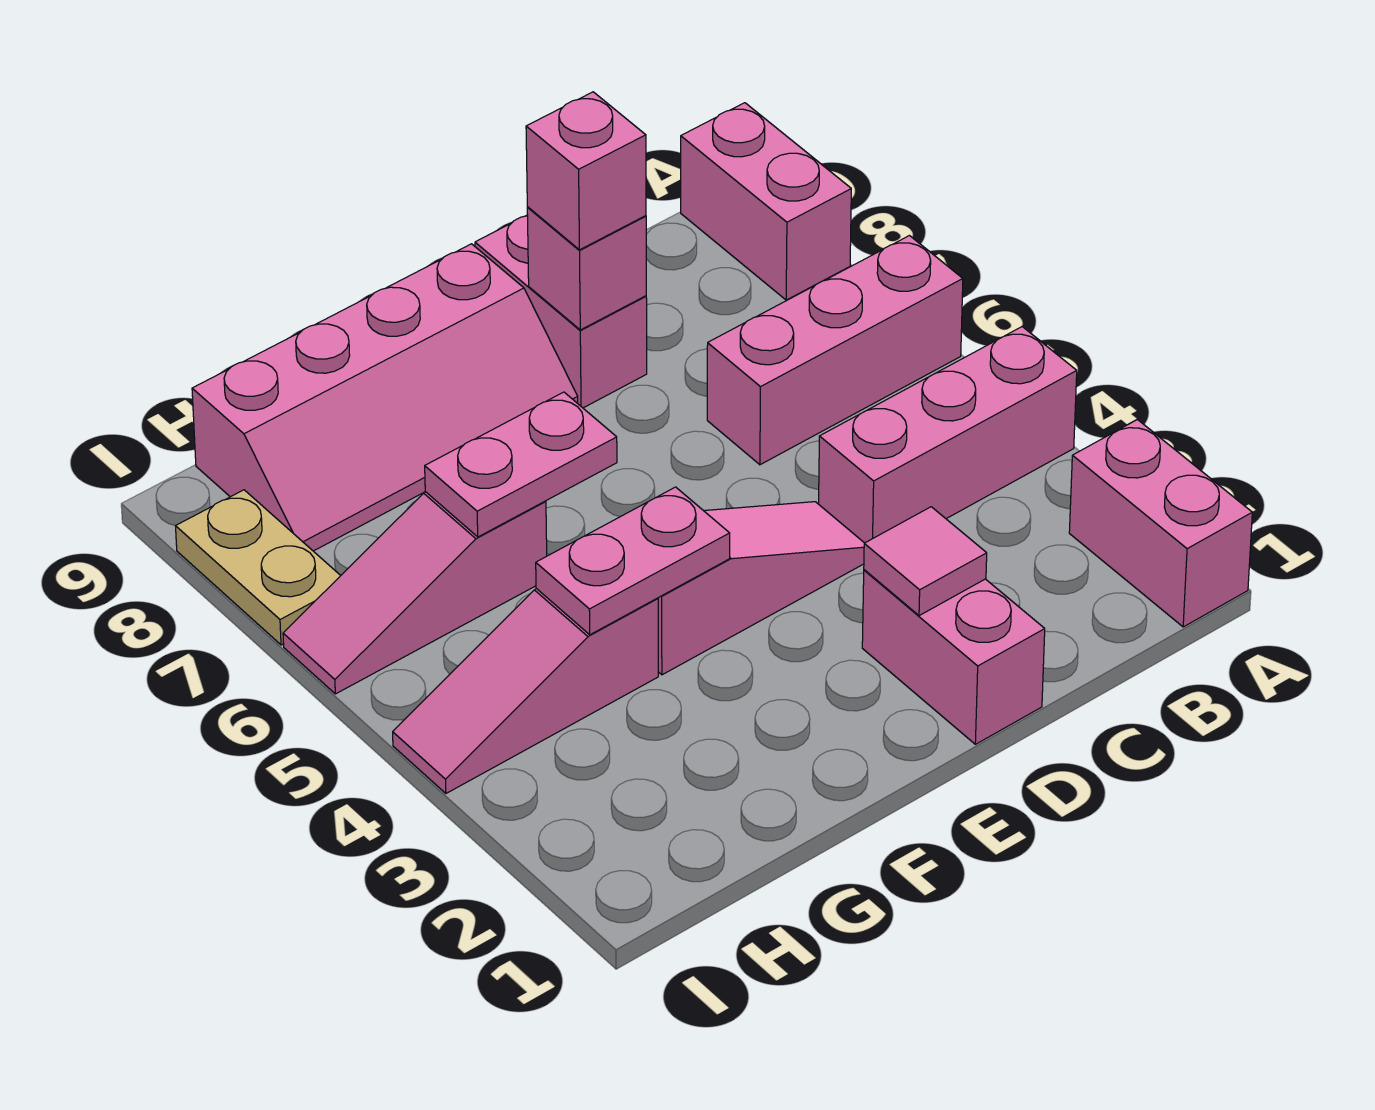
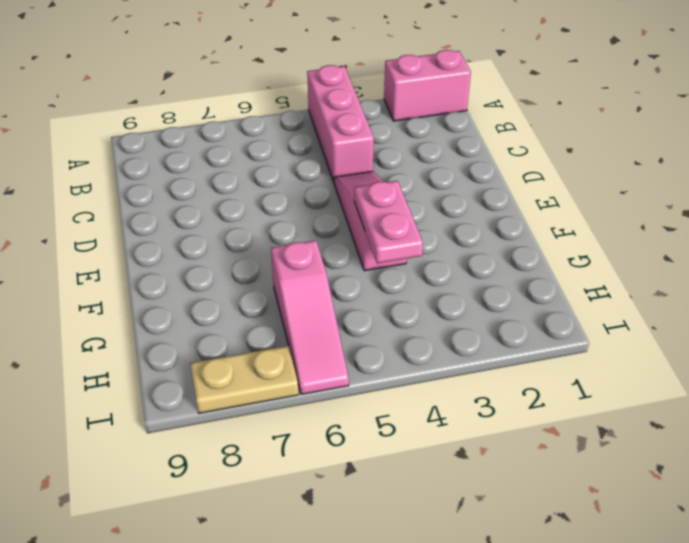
none -> pink brick A6:C6 level 1
none -> pink brick A8:A9 level 1
none -> pink brick D1:D2 level 1

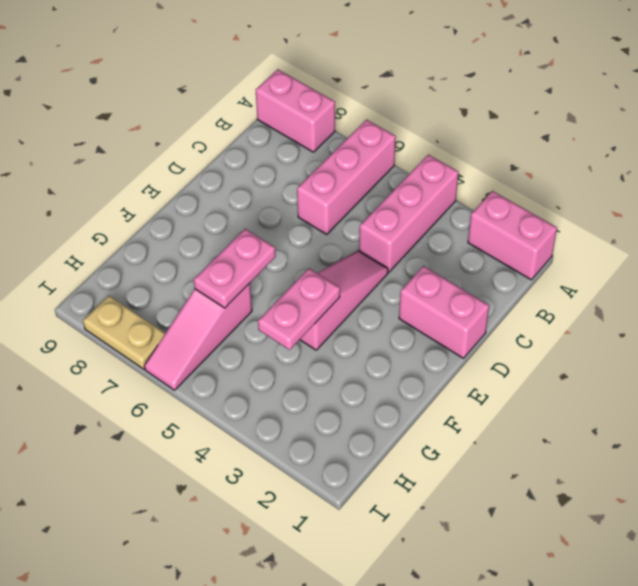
none -> pink brick D8:D9 level 1
none -> pink slope E8:H9 level 1 top 9
none -> pink slope G4:I4 level 1 top G

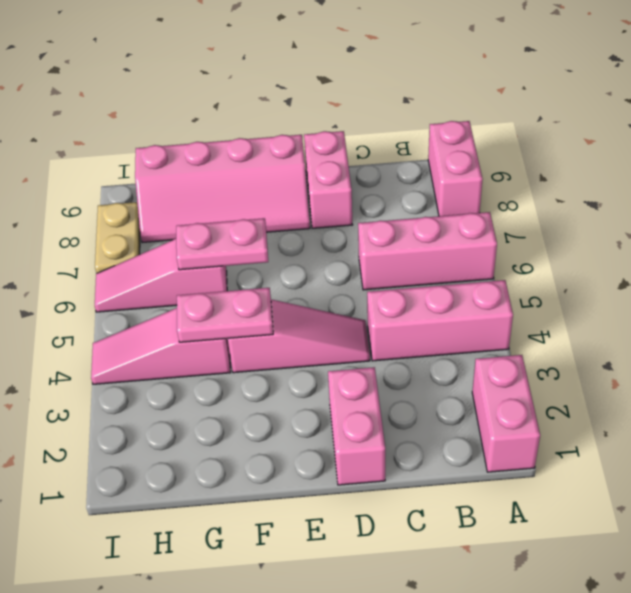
none -> pink tile D2 level 2
none -> pink brick D8 level 2
none -> pink brick D8 level 3

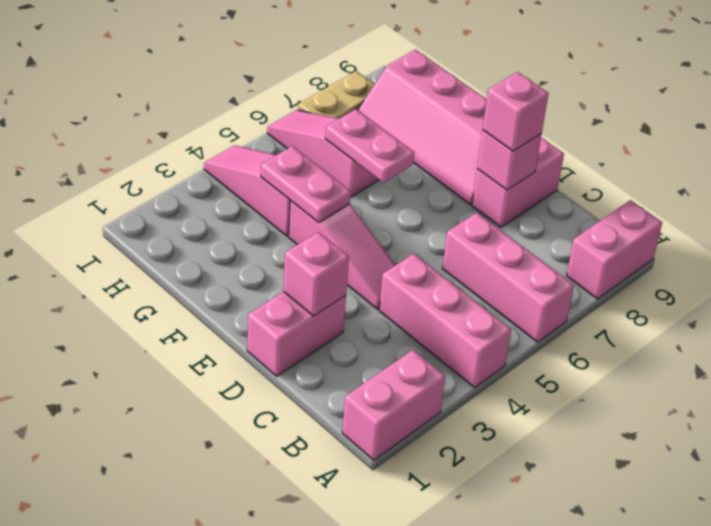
pink brick D2 level 2 -> pink tile D2 level 2

